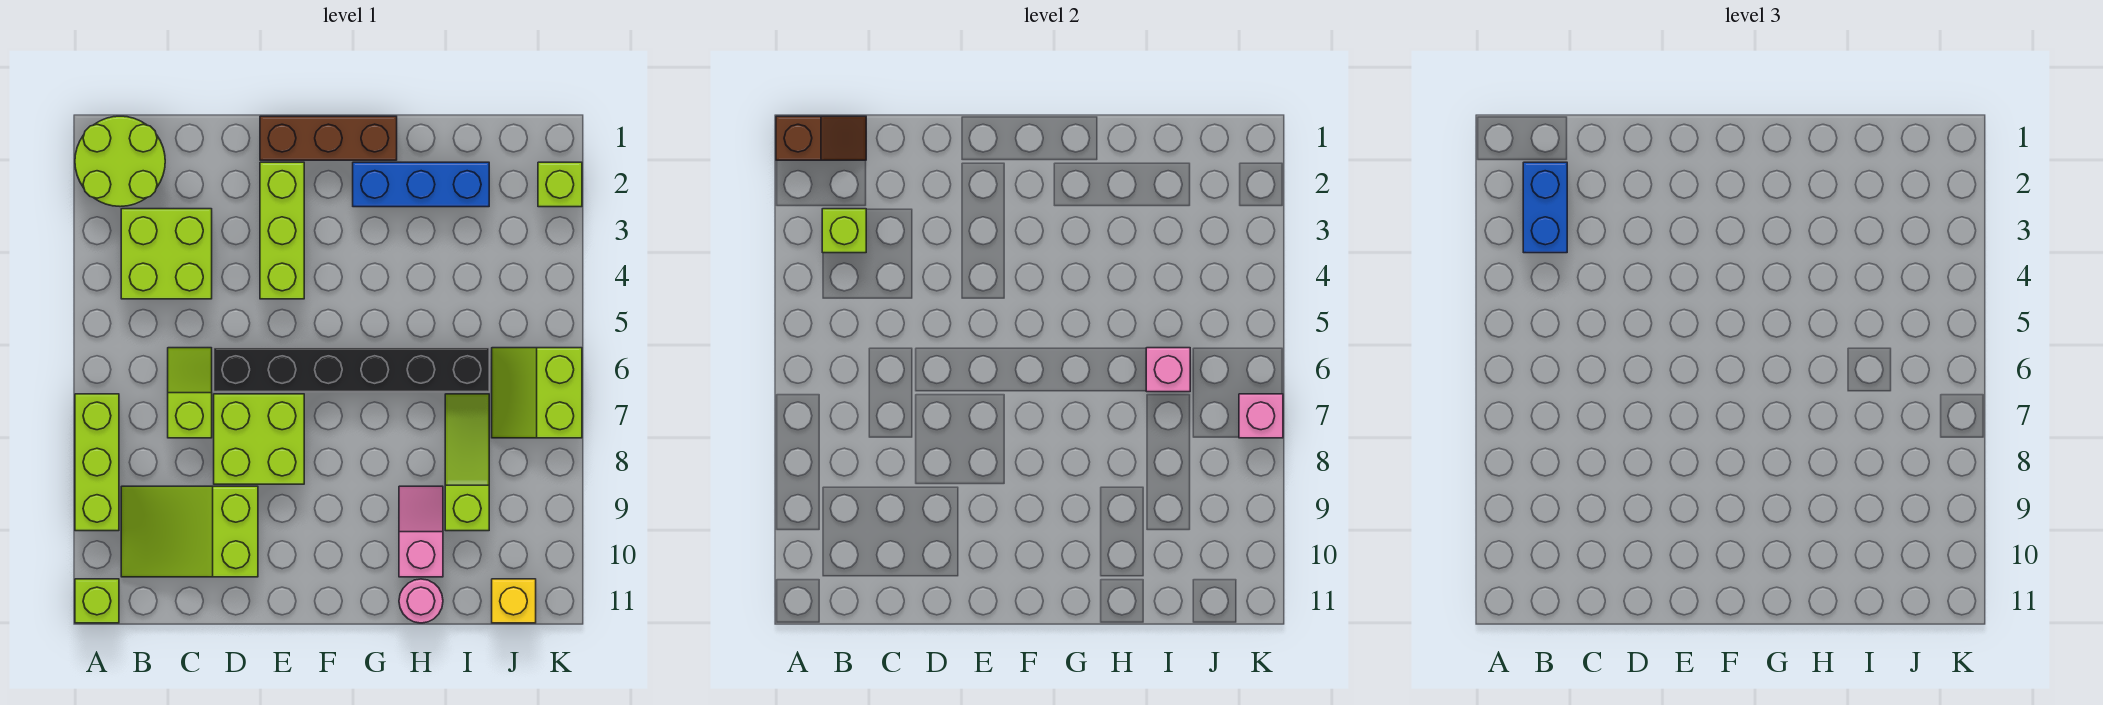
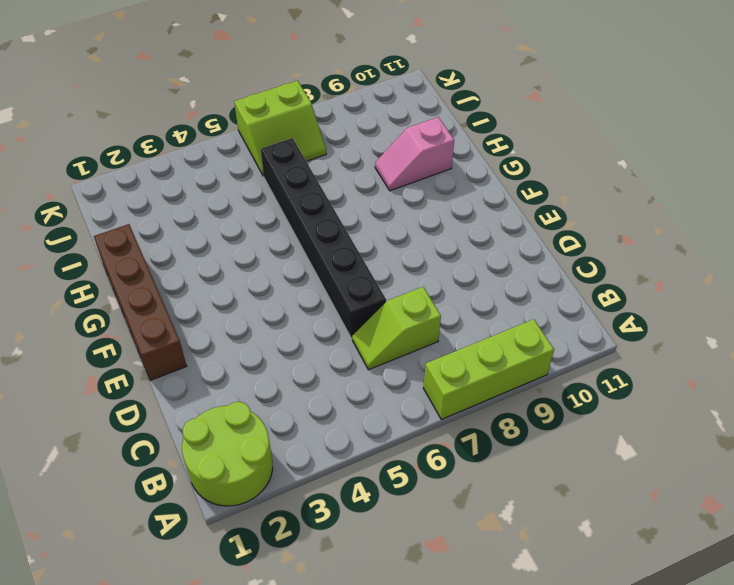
brown brick E1:H1 level 1 -> brown brick E1:G1 level 1
none -> lime brick A11 level 1
none -> lime brick B3:C4 level 1
none -> lime slope B9:D10 level 1 top D

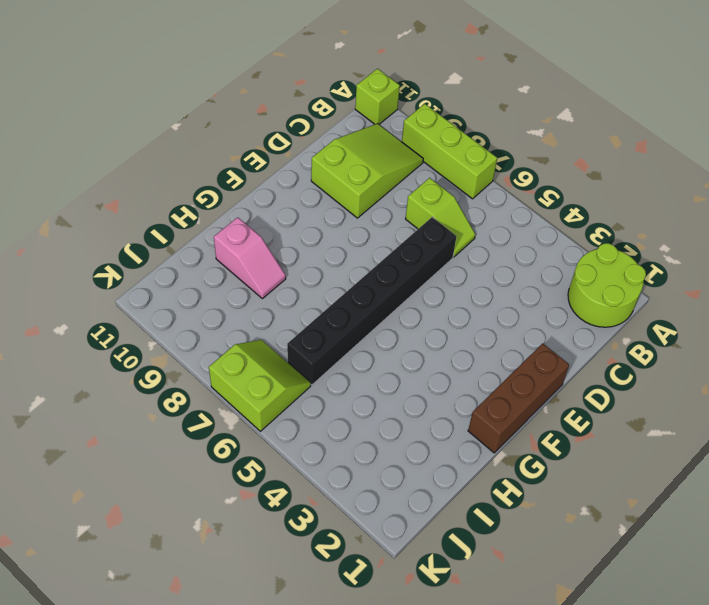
none -> lime brick B3:C4 level 1
none -> lime brick D7:E8 level 1
none -> lime brick E2:E4 level 1

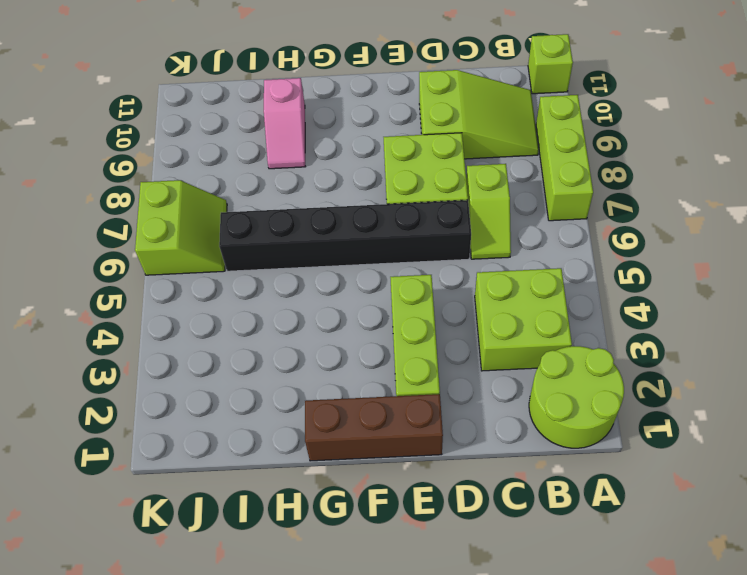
none -> blue brick G2:I2 level 1
none -> pink round brick H11 level 1
none -> lime slope I7:I9 level 1 top 9

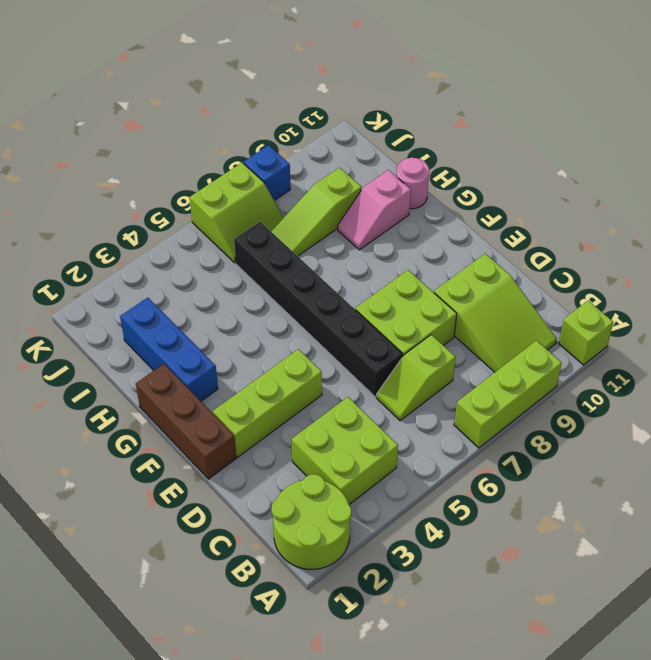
blue brick K8 level 1 -> none
none -> yellow brick J11 level 1
none -> lime brick K2 level 1
none -> brown slope A1:B1 level 2 top A

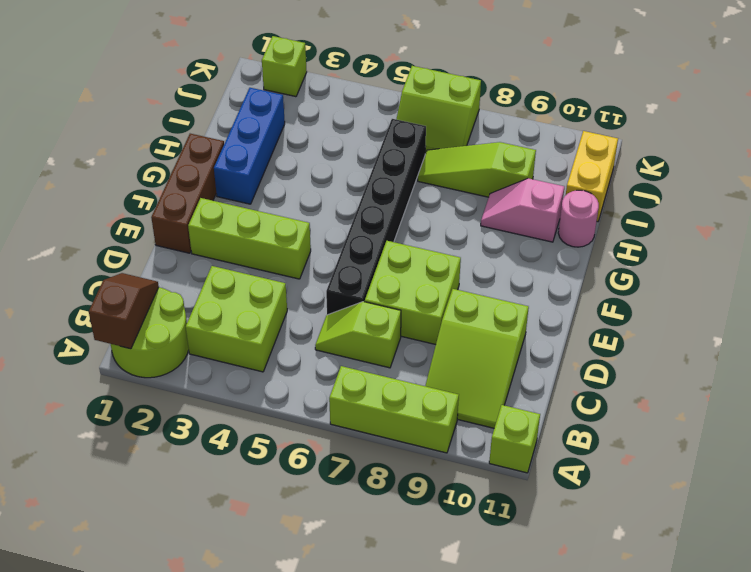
yellow brick I11:J11 level 1 -> yellow brick J11 level 1
none -> lime brick B3 level 2
none -> pink brick I6 level 2
none -> pink brick K7 level 2

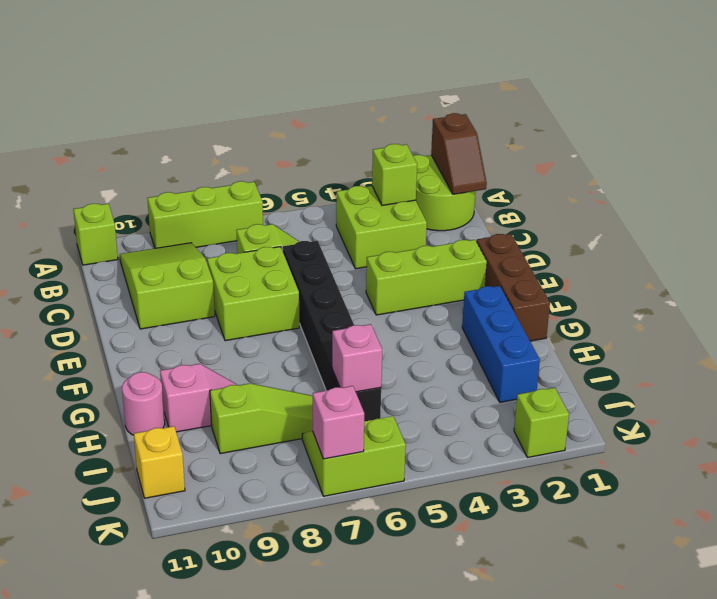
none -> blue brick B2:B3 level 3

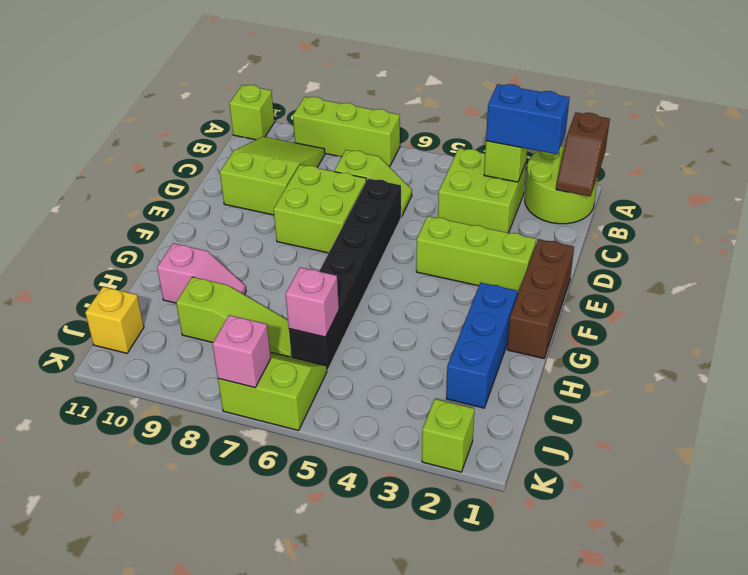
none -> pink round brick H11 level 1

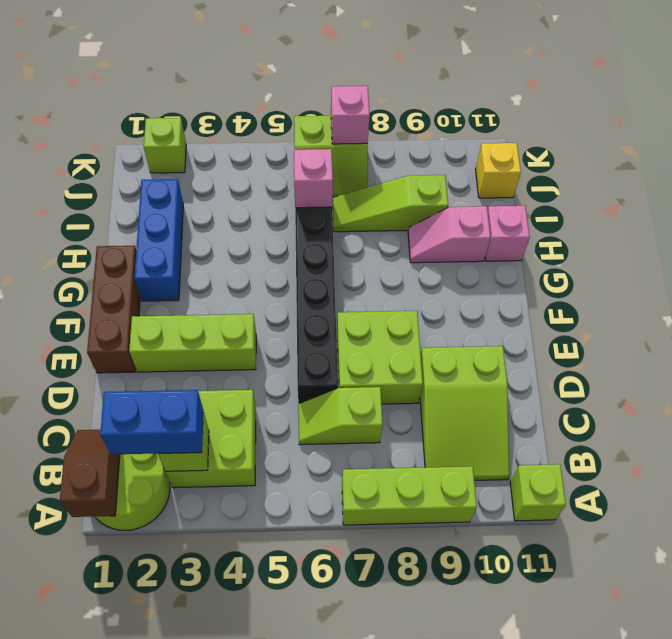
pink brick H11 level 1 -> pink round brick H11 level 1

